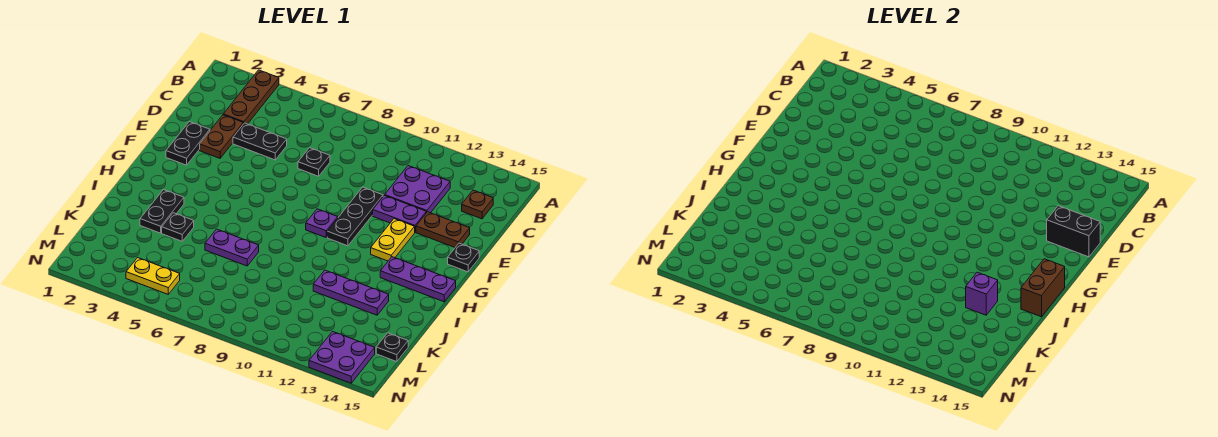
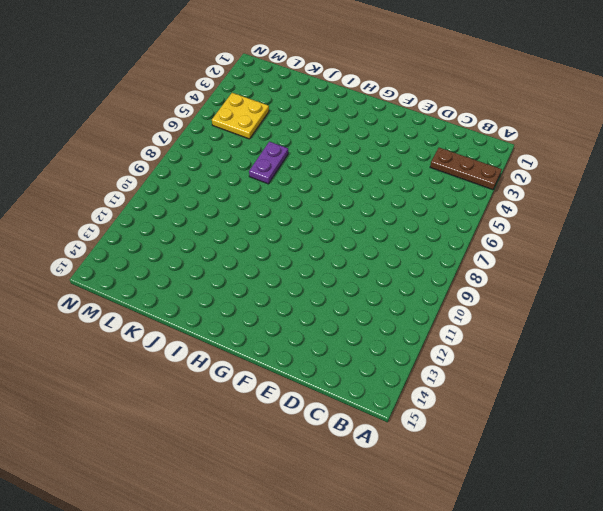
yellow plate L4:M5 level 1 -> yellow plate M4:M5 level 1
none -> purple plate C11:D12 level 1
none -> brown plate C14 level 1
none -> brown plate D3:E3 level 1

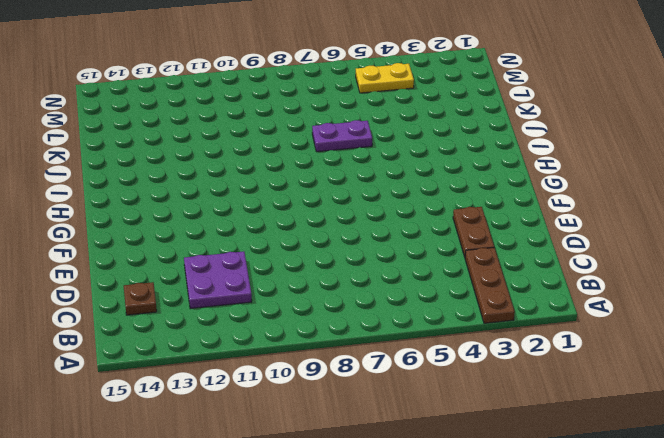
none -> black plate D4:D5 level 1
none -> black plate D7 level 1
none -> black plate E2:F2 level 1

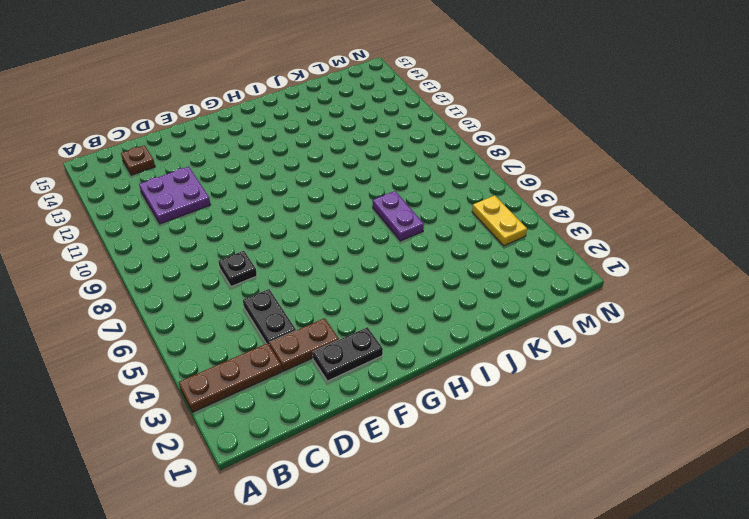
none -> black plate E10:G10 level 1
none -> purple plate E11:E12 level 1
none -> brown plate E13:E14 level 1

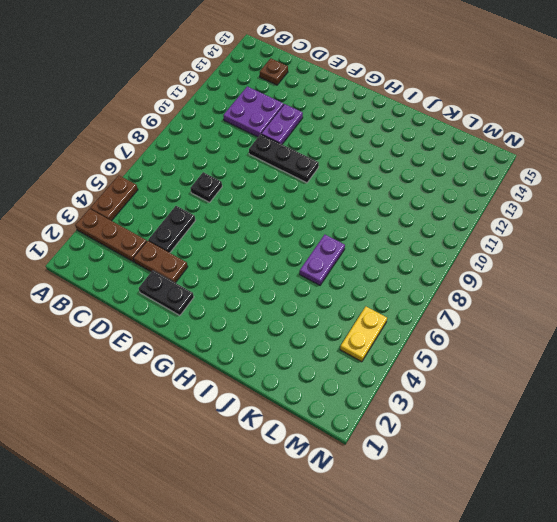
brown plate A4:A5 level 1 -> brown plate E13:E14 level 1
none -> yellow plate F12:G12 level 1
none -> black plate F15 level 1
none -> purple plate G9 level 1

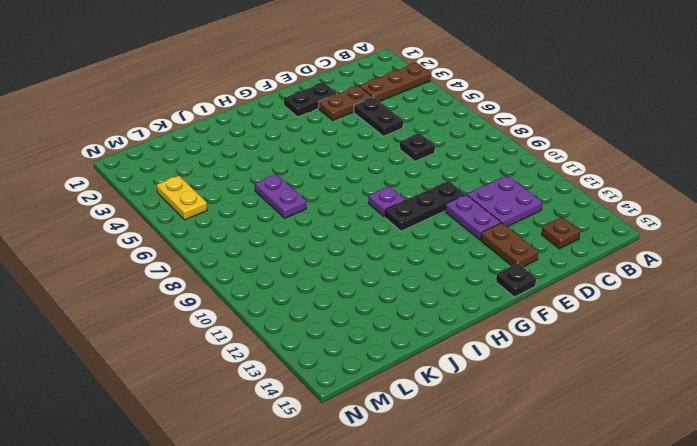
none -> yellow plate F12:G12 level 1
none -> purple plate H13:H15 level 1
none -> black plate I3:J3 level 1

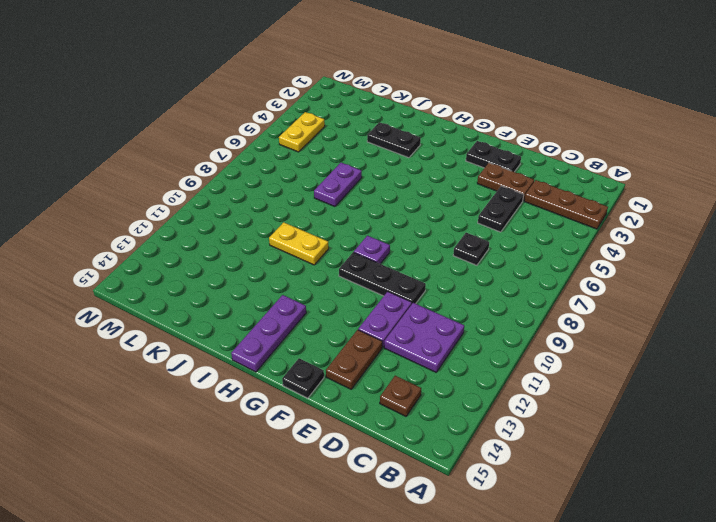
yellow plate I10:J10 level 1 -> yellow plate F12:G12 level 1
none -> black plate J4 level 1
none -> purple plate J11:J13 level 1
none -> black plate L15 level 1

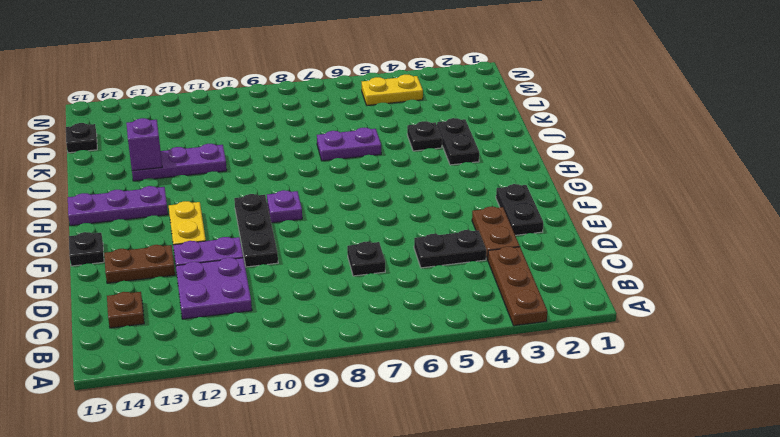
none -> purple plate M13:N14 level 1
none -> black brick E14:E15 level 2
none -> brown brick H15:I15 level 2

